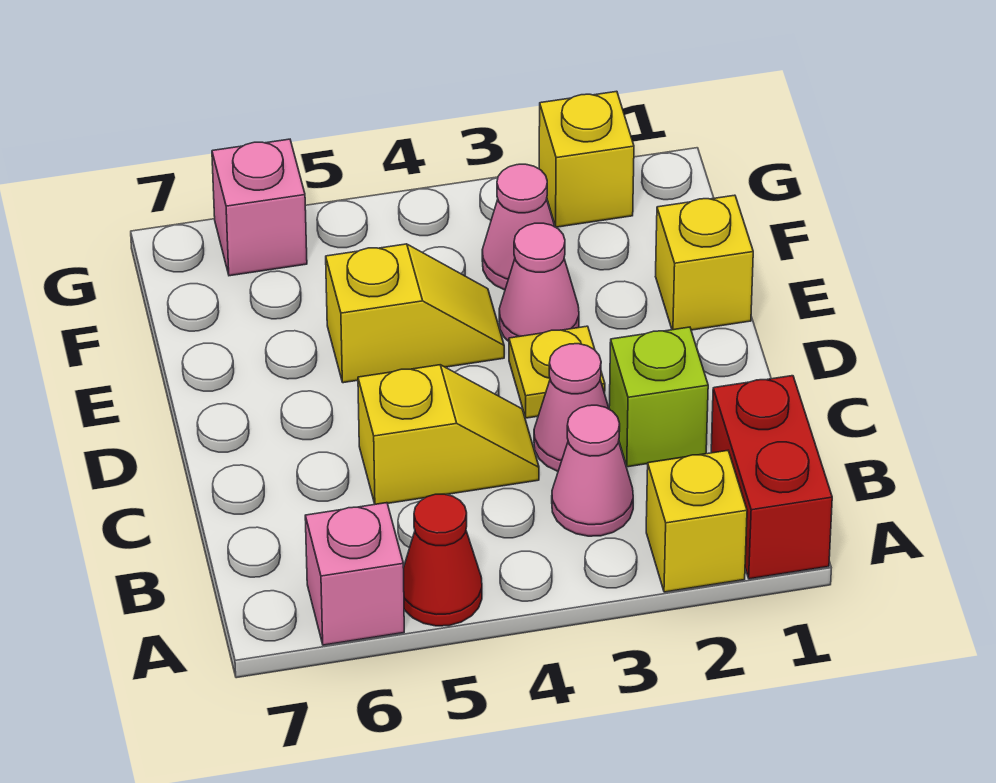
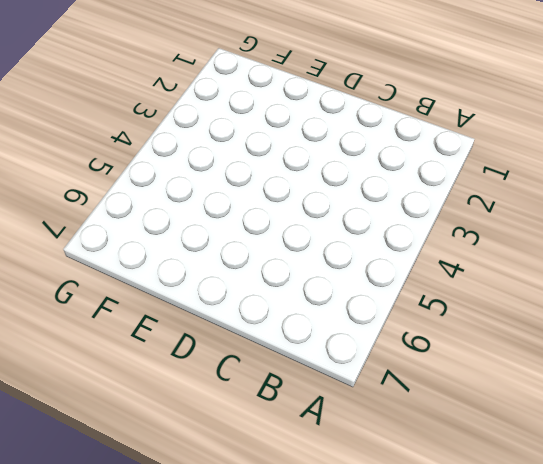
none -> red brick A1:B1 level 1
none -> yellow brick A2 level 1
none -> red cone A5 level 1

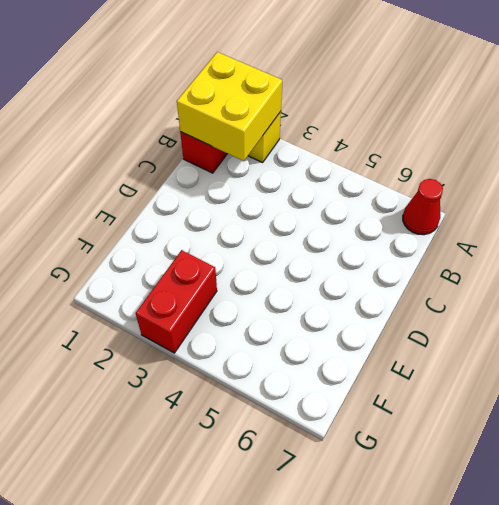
yellow brick A1:B2 level 2 -> none
red cone A7 level 1 -> red cone A5 level 1
red brick F3:G3 level 1 -> pink cone F3 level 1
none -> pink brick A6 level 1
none -> pink cone B3 level 1
none -> lime brick C2 level 1

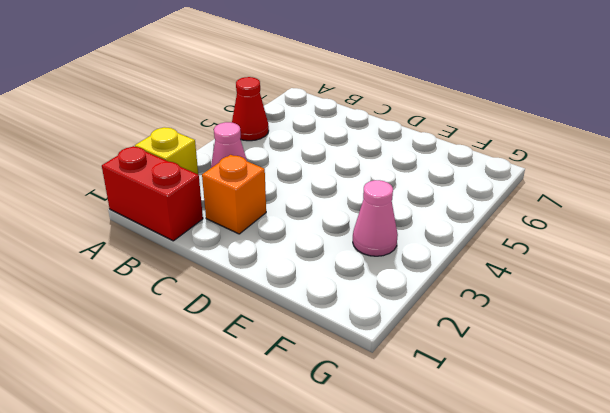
orange brick C2 level 1 -> lime brick C2 level 1
none -> pink brick A6 level 1
none -> pink cone C3 level 1
none -> yellow slope C4:C5 level 1 top 5

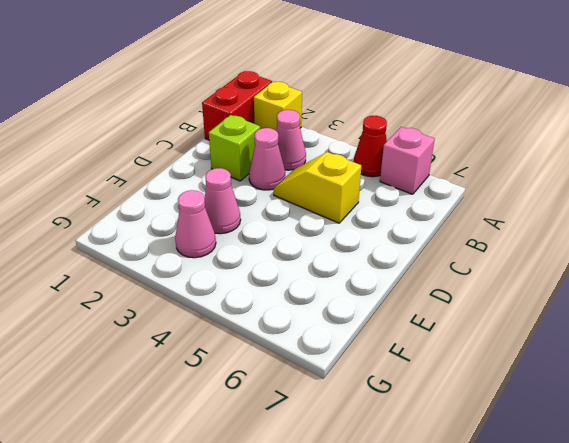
none -> yellow plate D3 level 1
none -> yellow brick E1 level 1
none -> yellow slope E4:E5 level 1 top 5

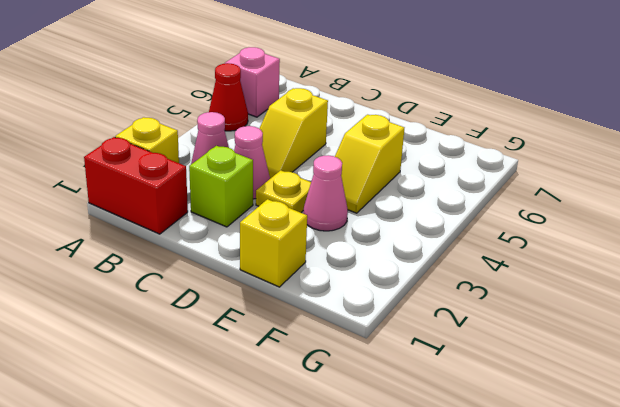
none -> pink cone F3 level 1
none -> yellow brick G2 level 1
none -> pink brick G6 level 1

